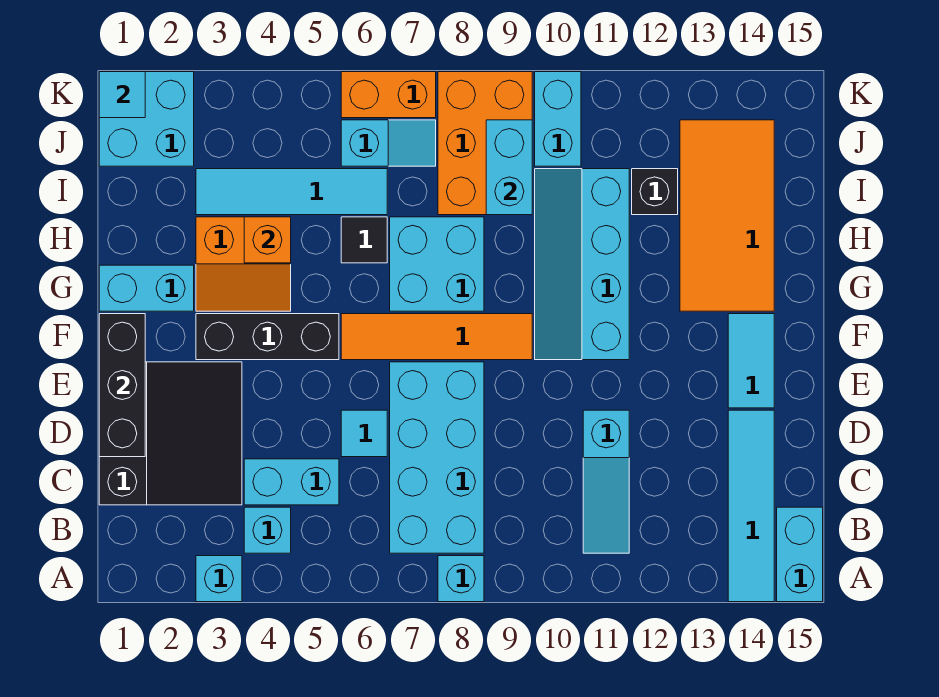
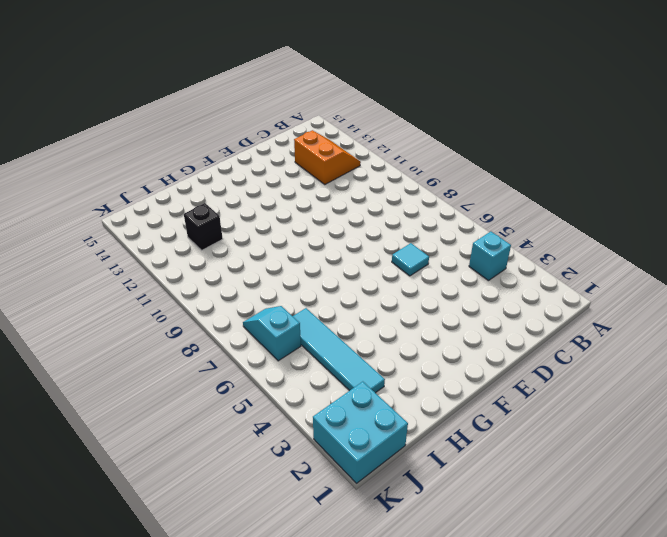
orange slope B12:C13 level 1 top C -> orange slope G3:H4 level 1 top H
none -> cyan brick A3 level 1
none -> cyan brick A8 level 1
none -> cyan tile A14:D14 level 1
none -> cyan brick A15:B15 level 1

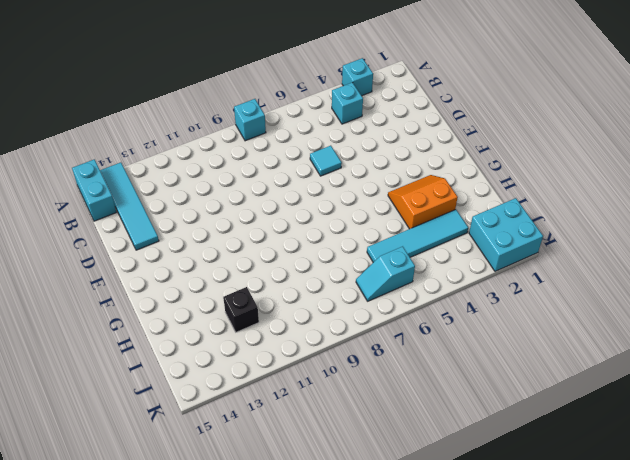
none -> cyan brick B7:E8 level 1
none -> cyan slope B11:D11 level 1 top D
none -> black slope C1:E3 level 1 top 1
none -> cyan brick C4:C5 level 1

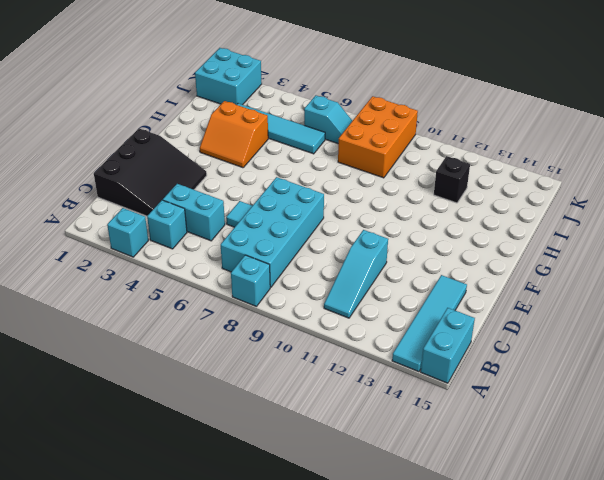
none -> cyan tile E14:F14 level 1
none -> black brick F3:F5 level 1
none -> orange tile F6:F9 level 1
none -> cyan slope F10:I11 level 1 top 11

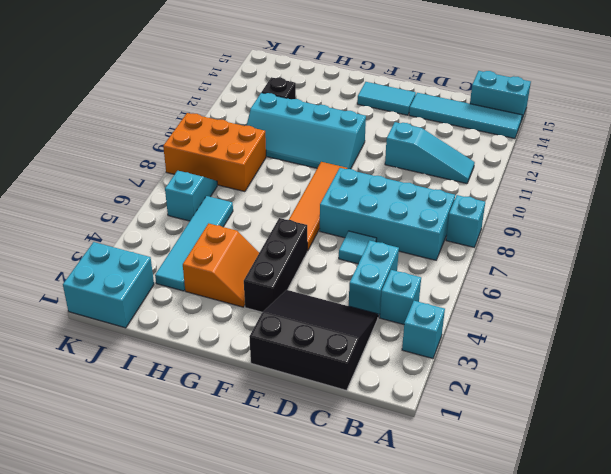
none -> cyan brick G1:G2 level 1
none -> cyan brick G7:H8 level 1
none -> orange tile G13:J14 level 1
none -> black tile H6 level 1

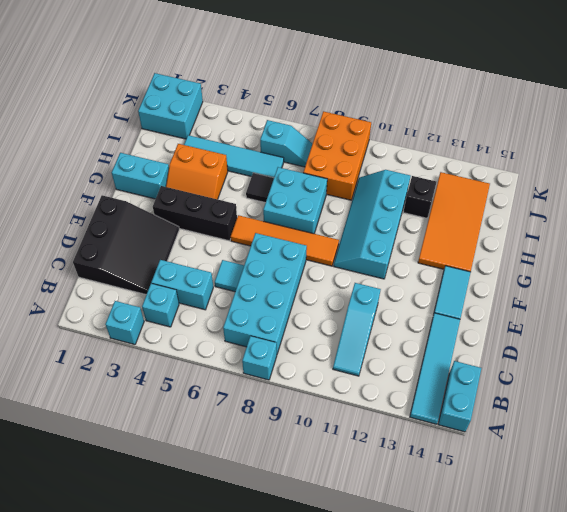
none -> cyan brick J10:K10 level 1
none -> orange brick K6:K7 level 1
none -> black brick D1:F1 level 2
none -> orange brick H4 level 2

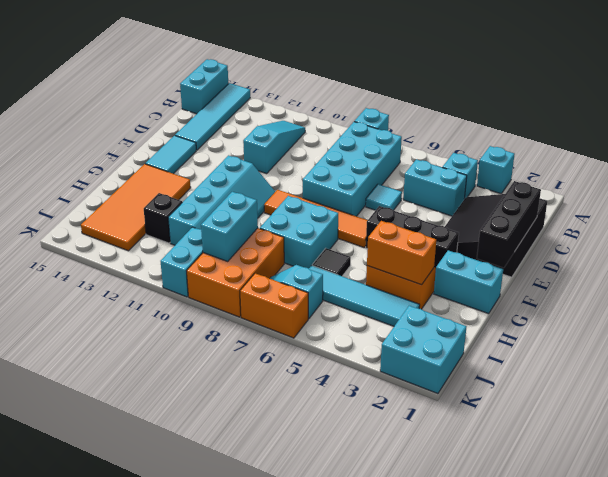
orange brick H3:H4 level 2 -> orange brick H4 level 2
none -> cyan tile K1 level 2

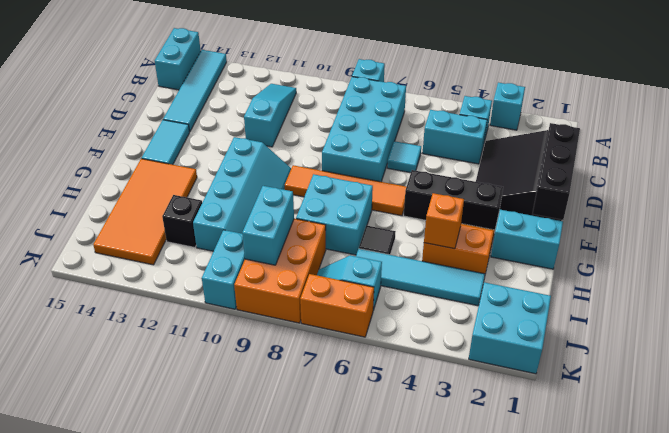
none -> cyan tile K1 level 2

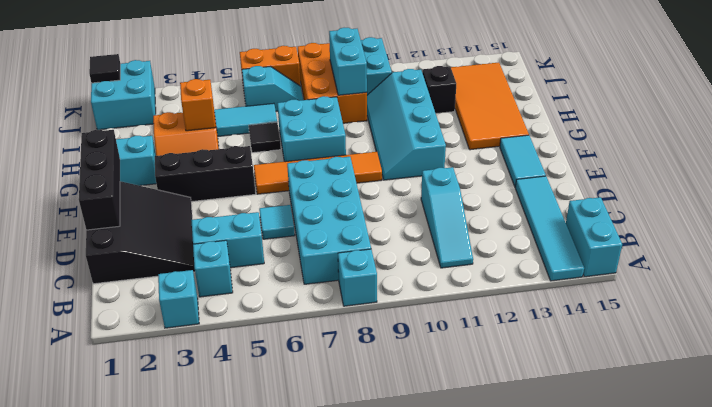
black tile K1 level 2 -> cyan tile K1 level 2

